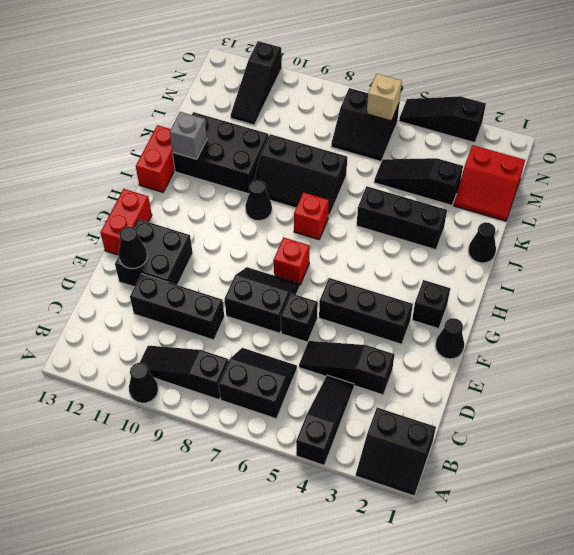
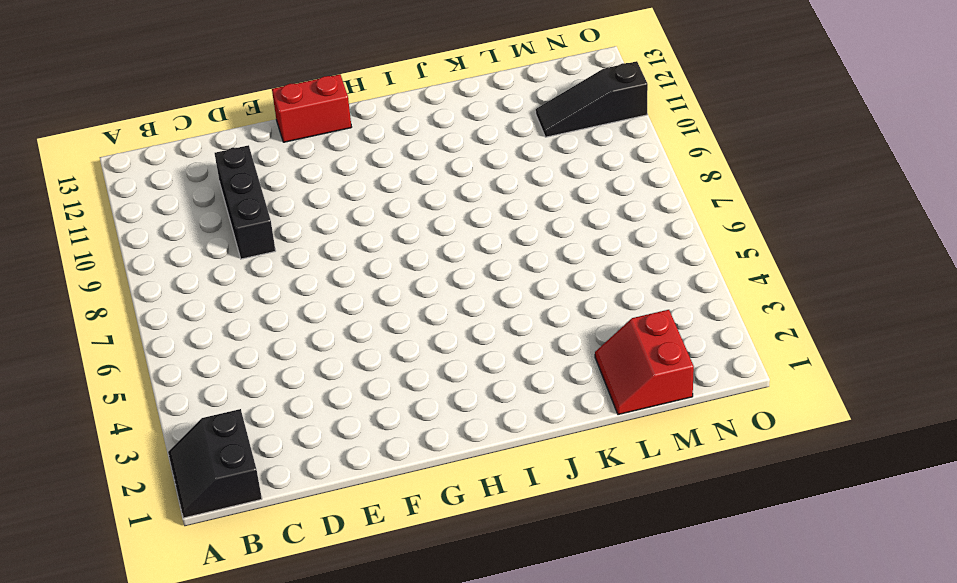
none -> black slope A4:C4 level 1 top A
none -> black cone A10 level 1
none -> black slope B6:C7 level 1 top B
none -> black slope B8:B10 level 1 top 8

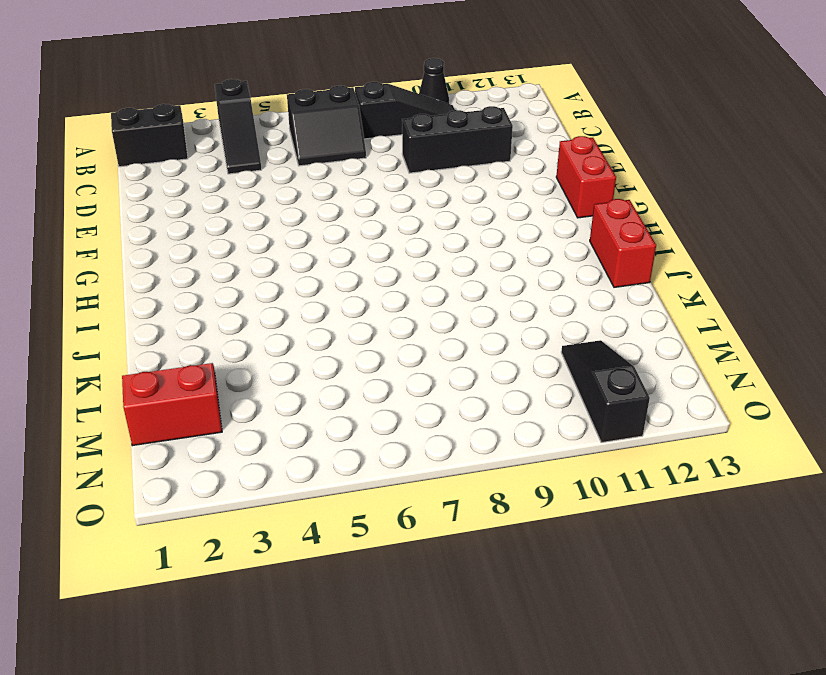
none -> black slope D3:D5 level 1 top 3
none -> black brick E6 level 1
none -> black slope E7:F8 level 1 top E
none -> black brick E11:F12 level 1

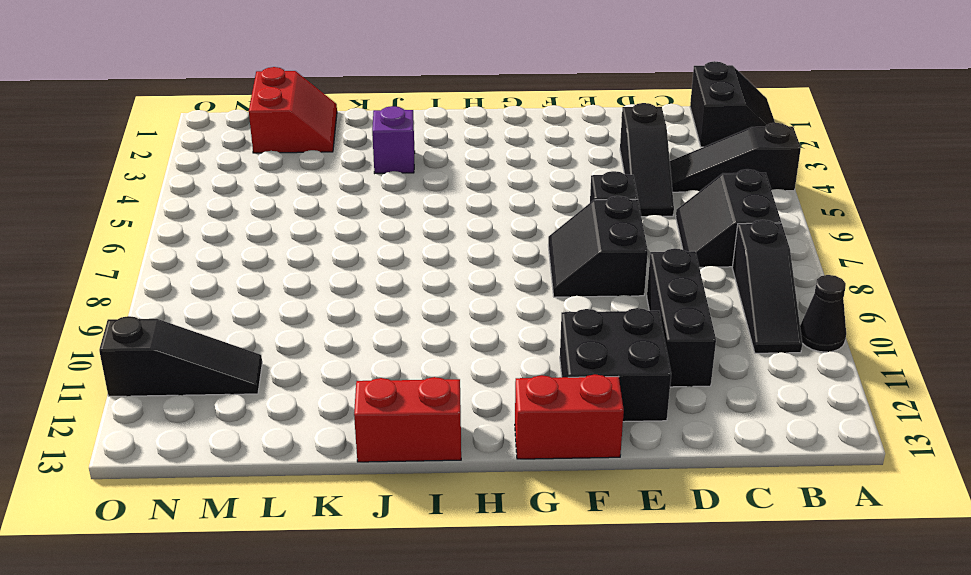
purple brick J3 level 1 -> black brick J3:J5 level 1
none -> black cone F1 level 1
none -> black brick F3:F5 level 1
none -> black brick G2 level 1
none -> red brick G7 level 1

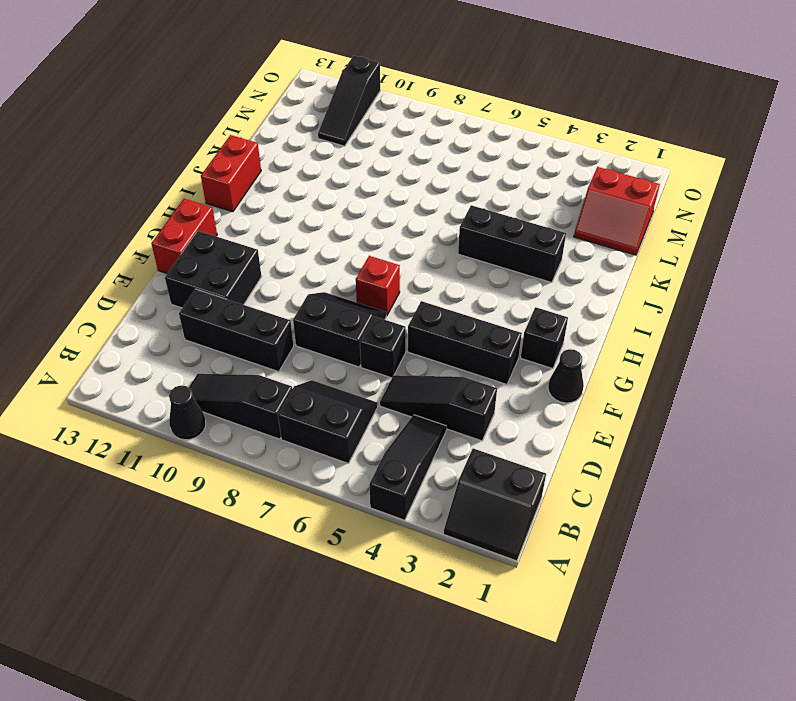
none -> red brick I7 level 1
none -> black cone I9 level 1
none -> black cone J1 level 1
none -> black slope J7:K9 level 1 top K

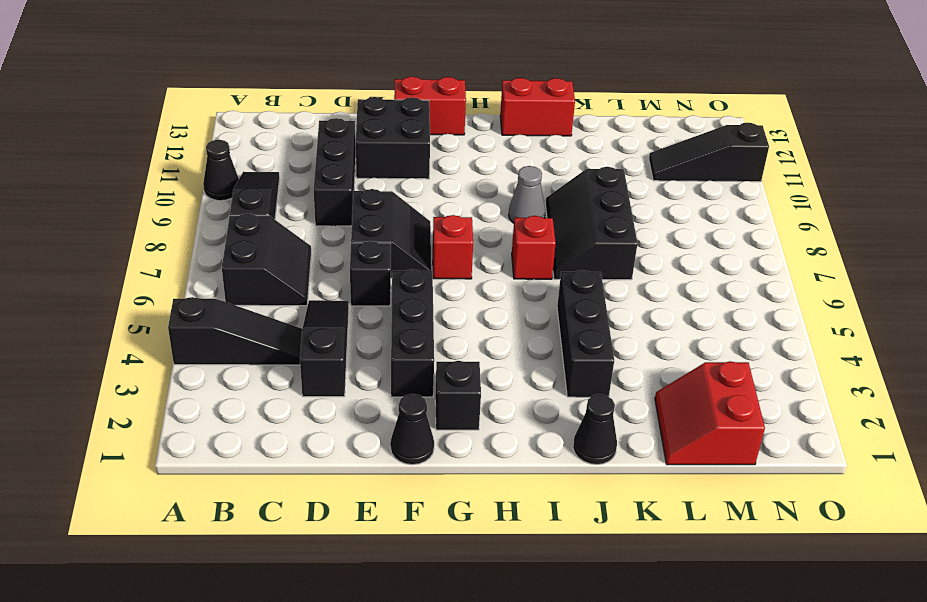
grey cone I9 level 1 -> black cone I9 level 1
none -> black slope A1:B2 level 1 top B
none -> black brick J10:K12 level 1
none -> black slope L3:L5 level 1 top 3
none -> black slope M6:N7 level 1 top N

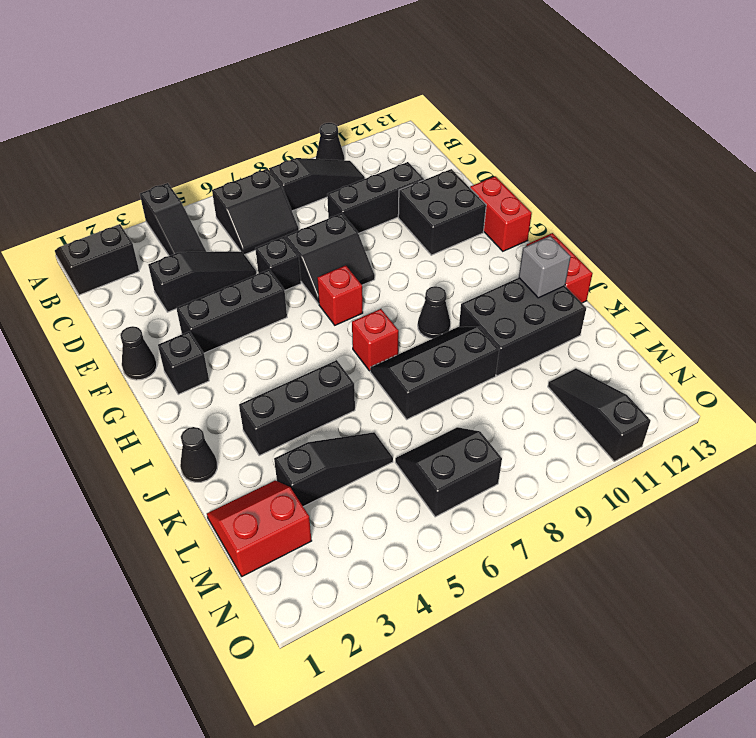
none -> black slope O3:O5 level 1 top 3
none -> black cone E12 level 2
none -> tan brick N6 level 2

